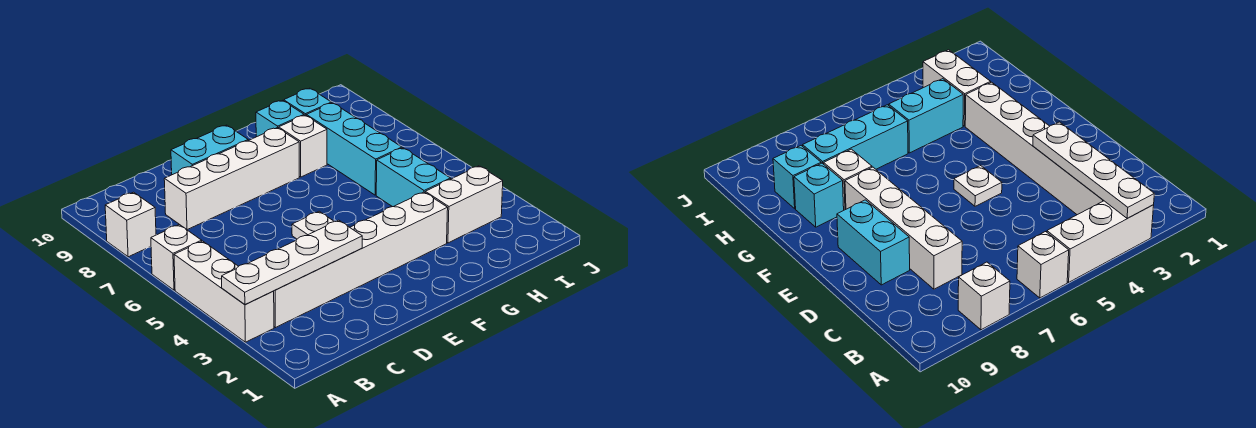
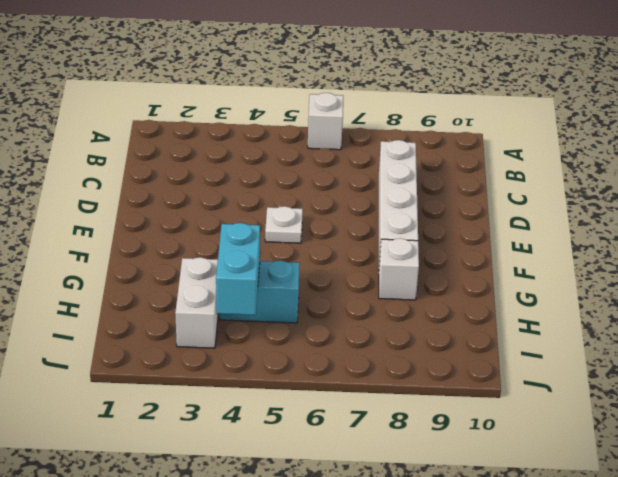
cyan brick H4:I4 level 2 -> cyan brick D9:E9 level 1
none -> white brick A3:A5 level 1
none -> white brick A8 level 1
none -> white brick B3:G3 level 1

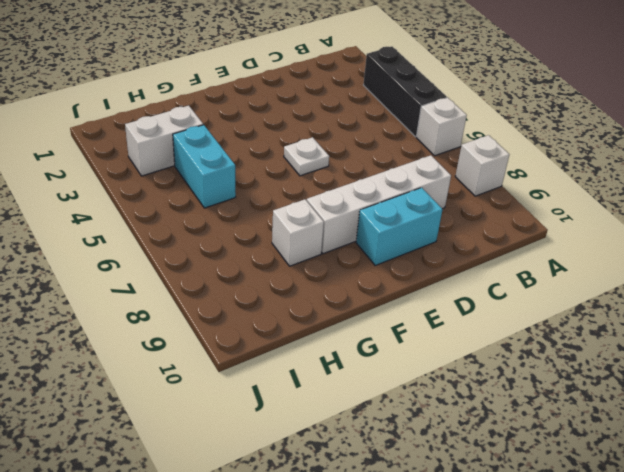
black brick A3:A5 level 1 -> white brick A3:A5 level 1
none -> white brick B3:G3 level 1
none -> cyan brick G9 level 1
none -> cyan brick H6:H8 level 1

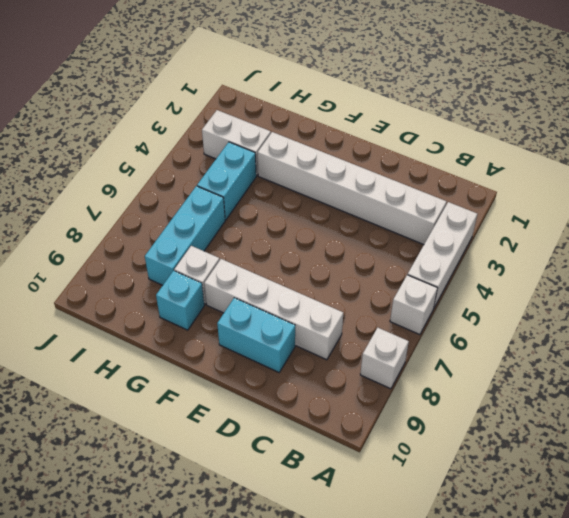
none -> white plate E5 level 1
none -> cyan brick H9 level 1
none -> white plate A3:D3 level 2

